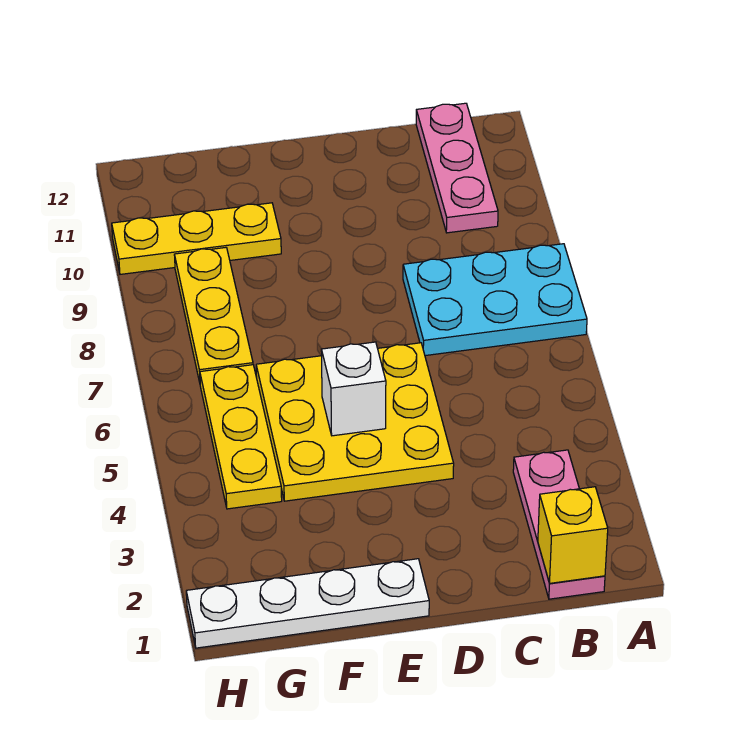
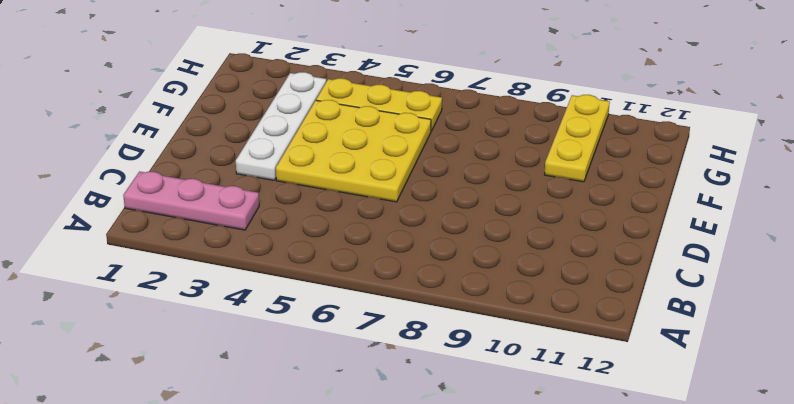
white plate D3:G3 level 1 -> white plate E1:H1 level 1
none -> cyan plate A7:C8 level 1
none -> pink plate B10:B12 level 1

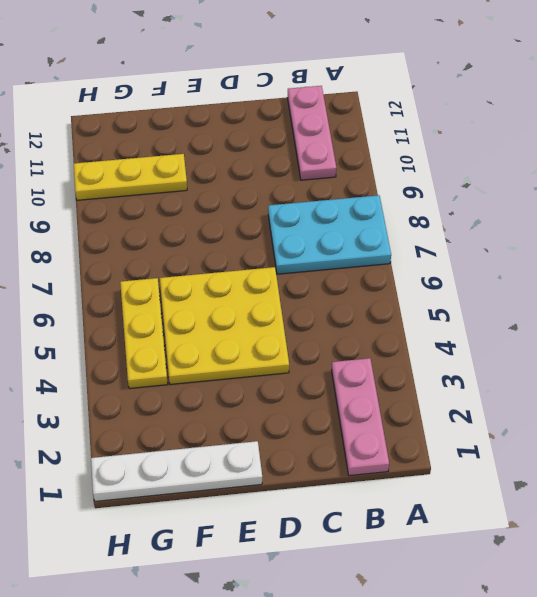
none -> yellow plate G7:G9 level 1
none -> yellow brick B1 level 2

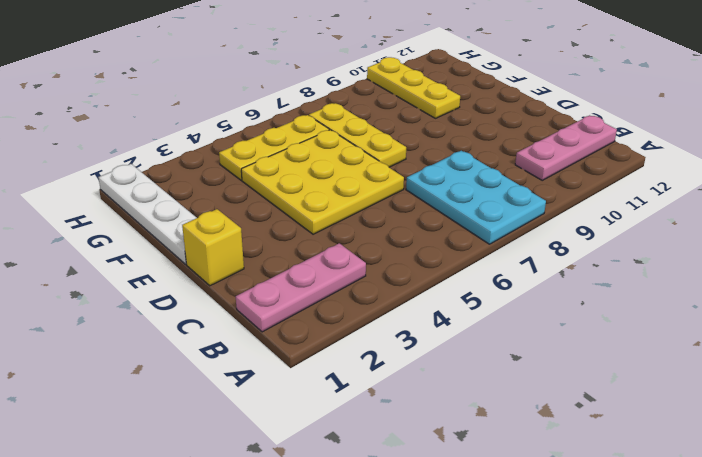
yellow brick D1 level 1 -> yellow brick B1 level 2
yellow plate E7:G7 level 1 -> yellow plate G7:G9 level 1
none -> white brick E5 level 2

